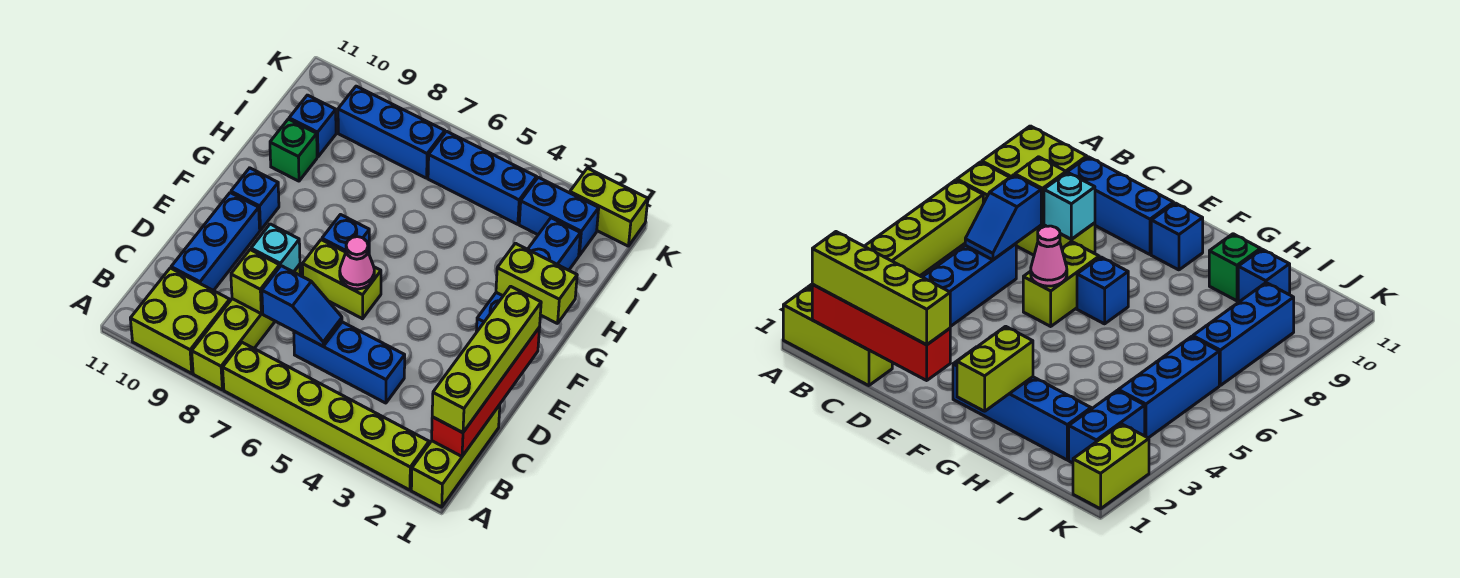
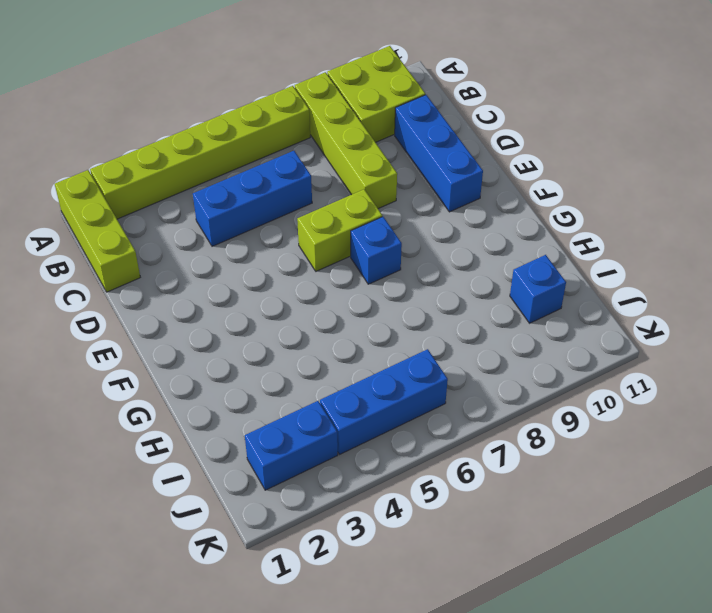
none -> blue brick F2:I2 level 1
none -> blue brick F10 level 1
none -> green brick H10 level 1

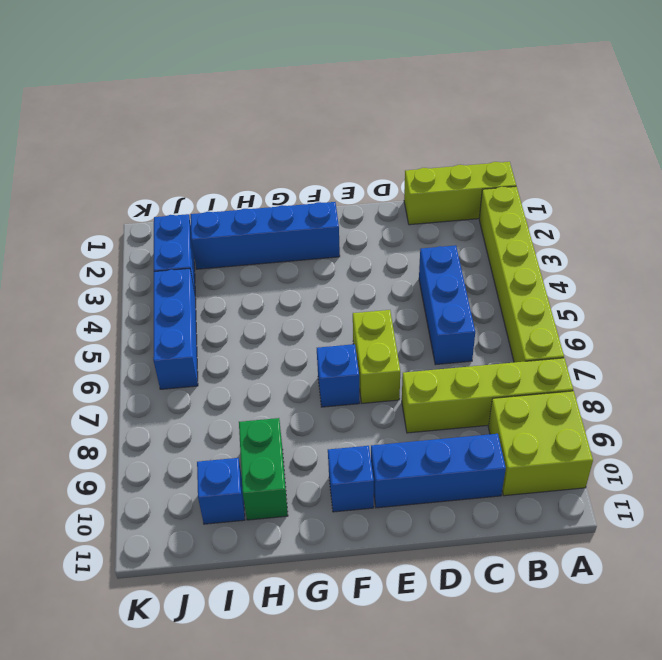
green brick H9:H10 level 1 -> green brick H10 level 1
none -> blue brick J7:J9 level 1
none -> lime brick K1:K2 level 1
none -> red brick B1:E1 level 2

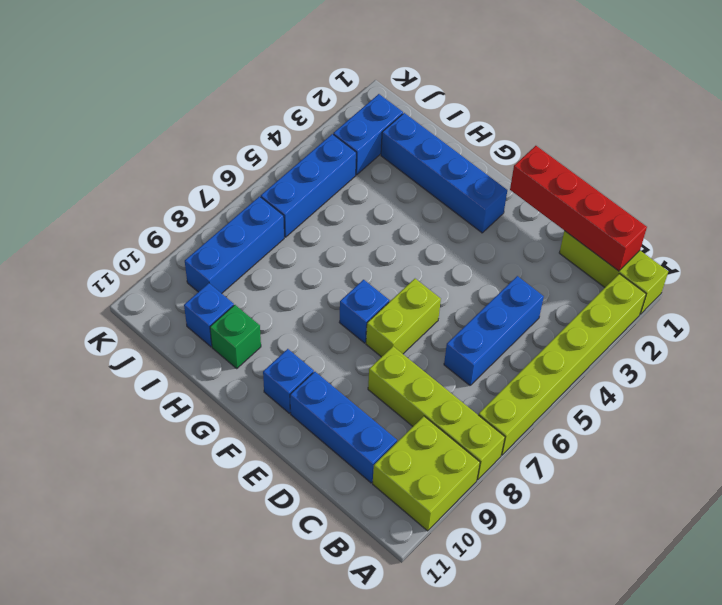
none -> lime brick K1:K2 level 1
none -> blue slope C6:C7 level 2 top 7
none -> lime brick C8 level 2

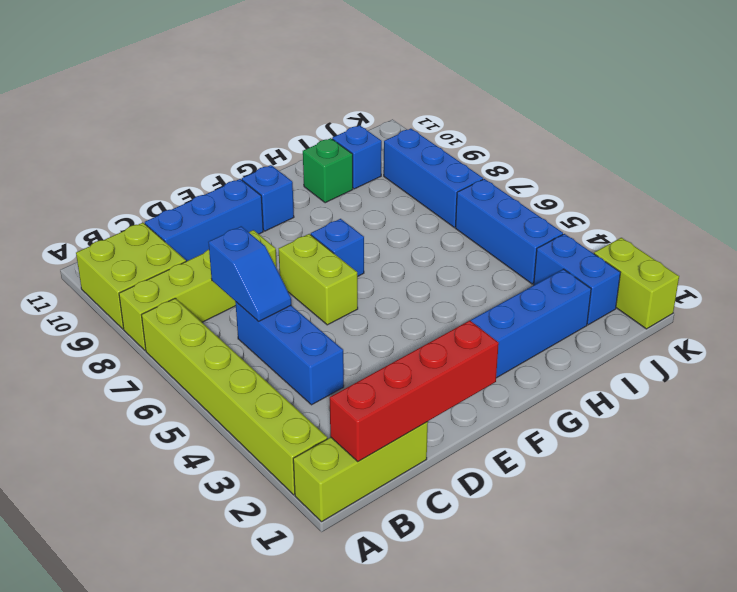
none -> lime brick C8 level 2
none -> cyan brick D8 level 2
none -> pink cone E6 level 2

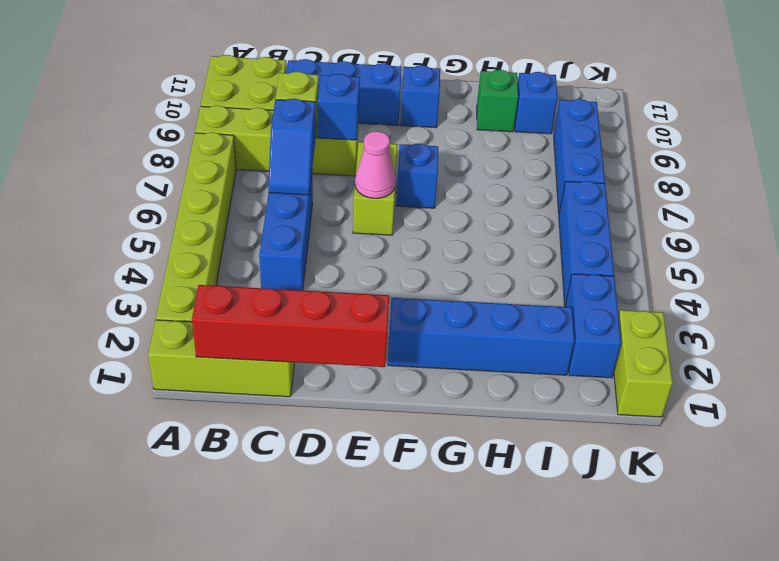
blue brick D8 level 2 -> cyan brick D8 level 2
none -> lime brick G1:G2 level 2
none -> lime brick B1:E1 level 3

